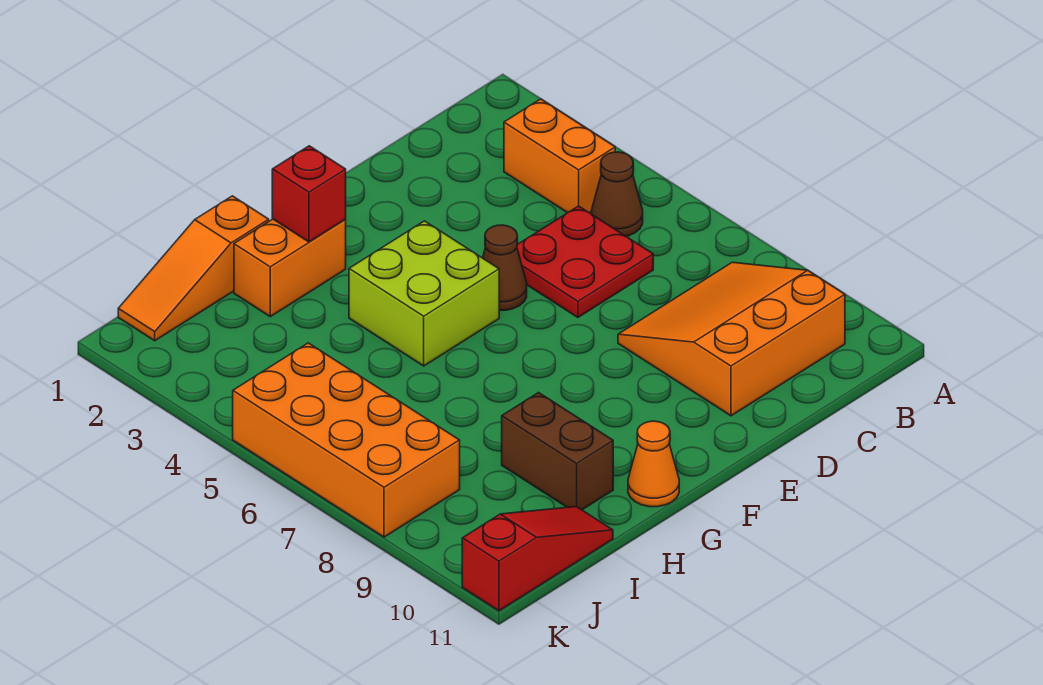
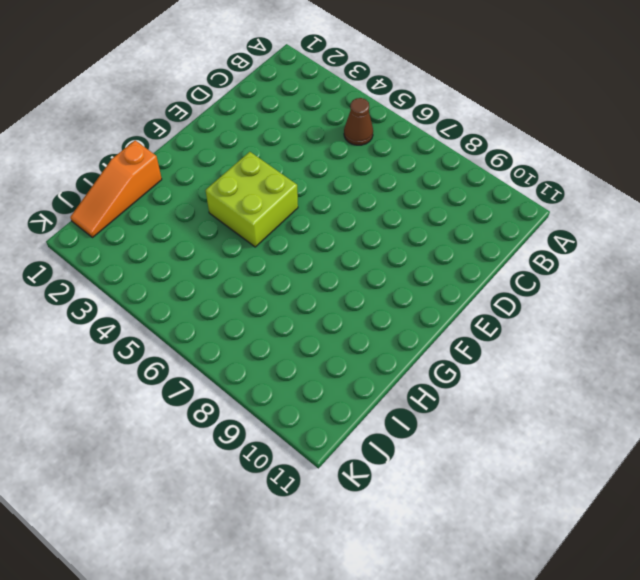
none -> orange brick B3:B4 level 1
none -> orange slope B8:D10 level 1 top 10
none -> red plate C5:D6 level 1

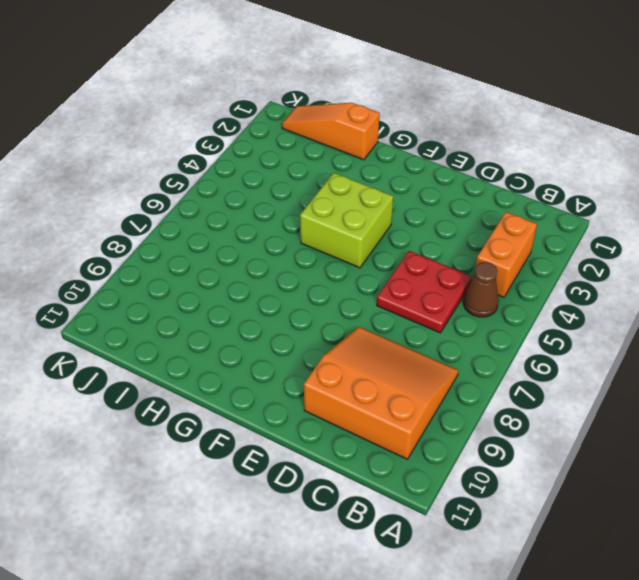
none -> brown cone E5 level 1
none -> orange brick G2:H2 level 1
none -> orange cone G11 level 1

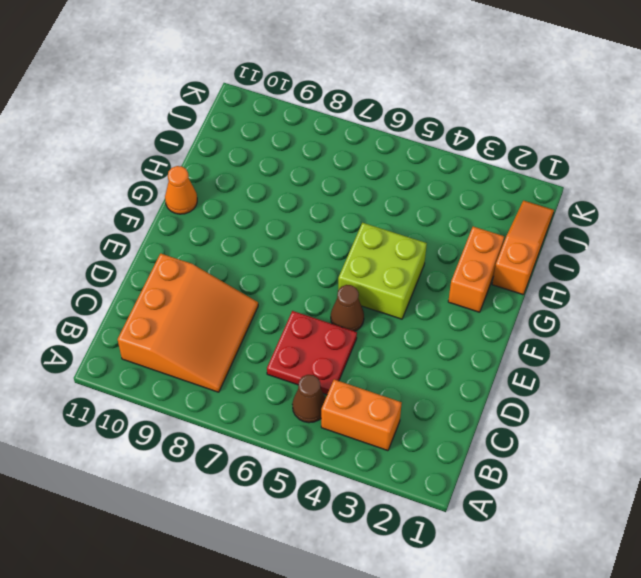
none -> brown brick H9:H10 level 1
none -> red slope I11:K11 level 1 top K
none -> orange brick J5:K8 level 1

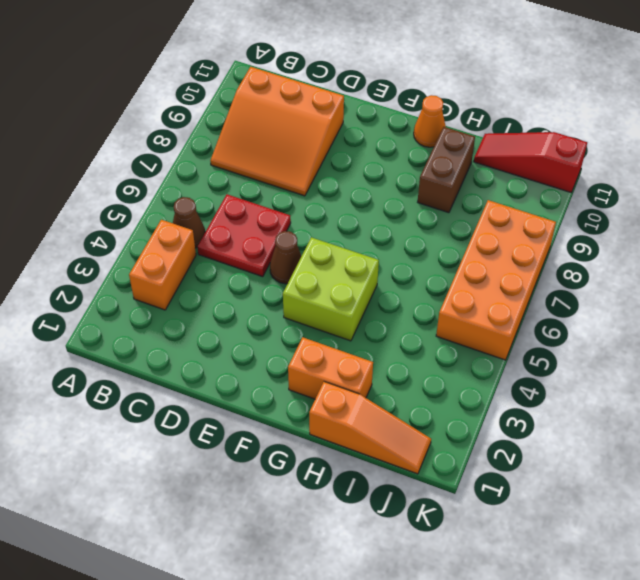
none -> red brick G2 level 2

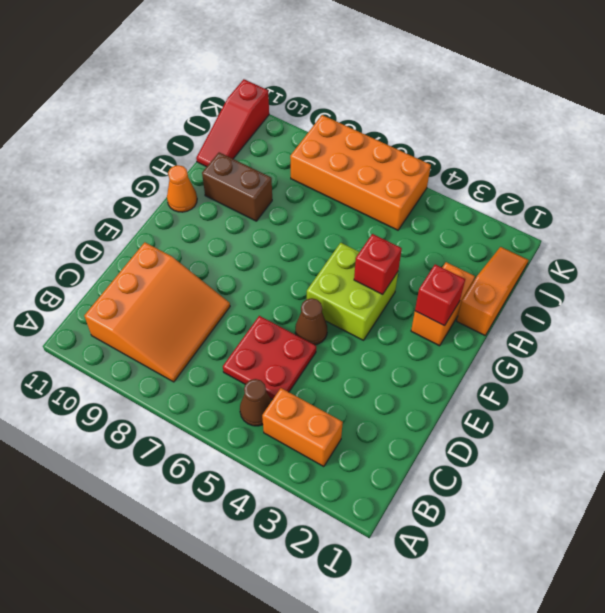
red brick G4 level 2 -> none

